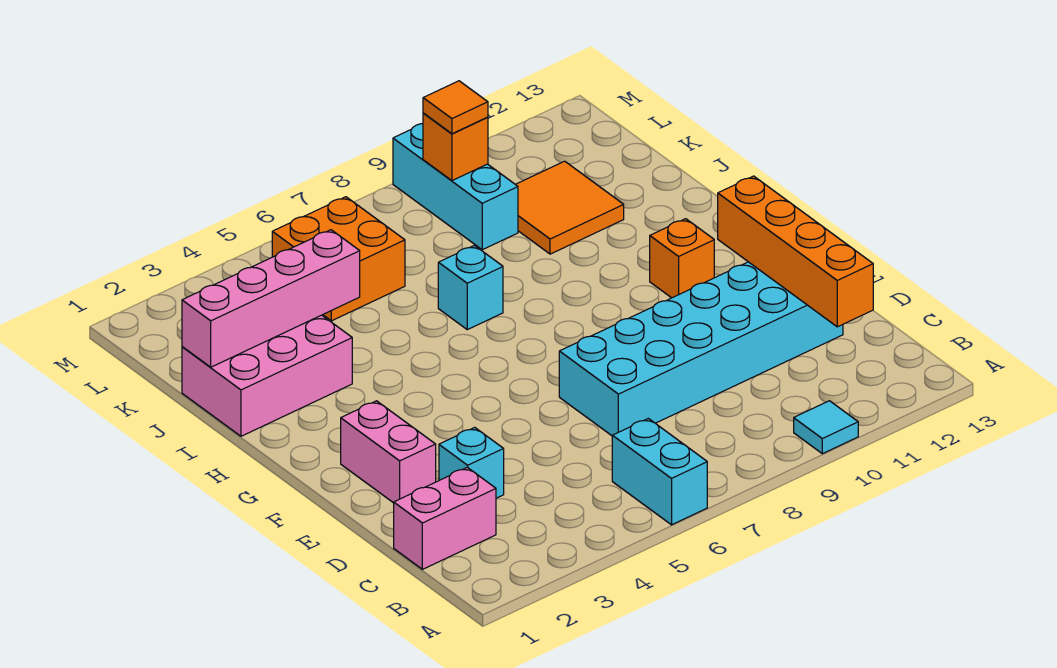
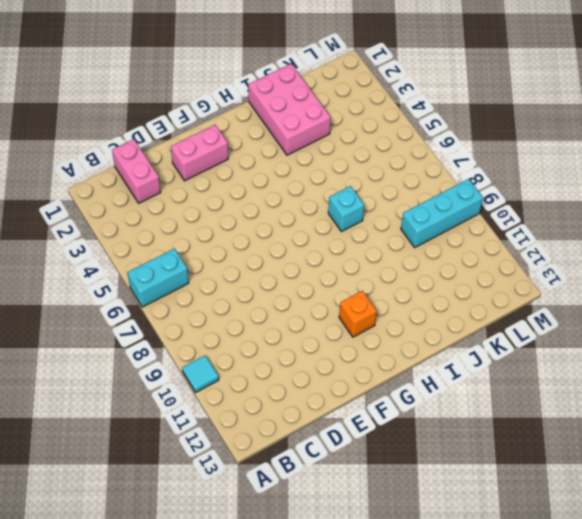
none -> cyan brick D3 level 1
none -> cyan brick D7:E12 level 1
none -> orange tile J10:K11 level 1

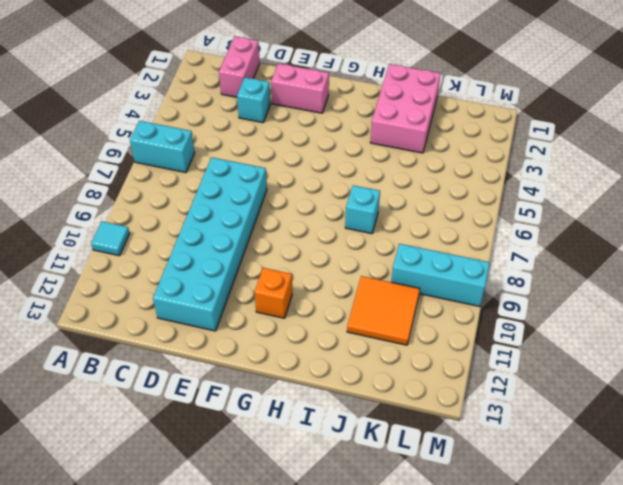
none -> orange brick K5:L6 level 1
none -> orange brick C12:F12 level 2
none -> pink brick J1:J4 level 2

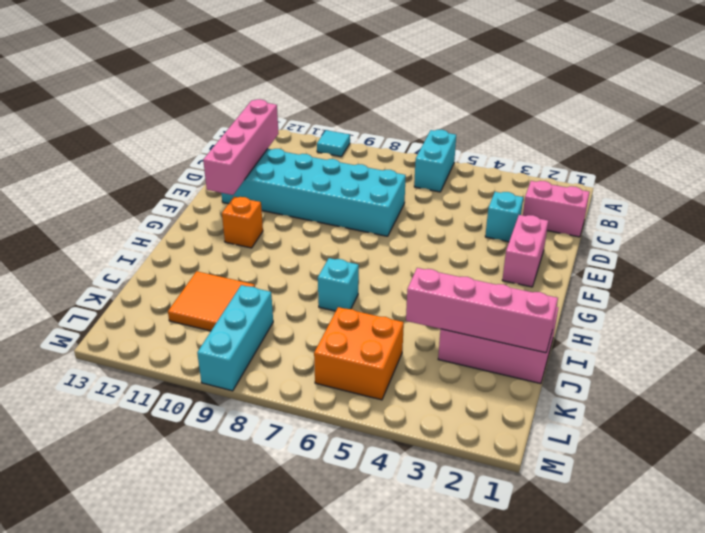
pink brick C12:F12 level 2 -> orange brick C12:F12 level 2
none -> orange brick L9 level 2
none -> orange tile L9 level 3

